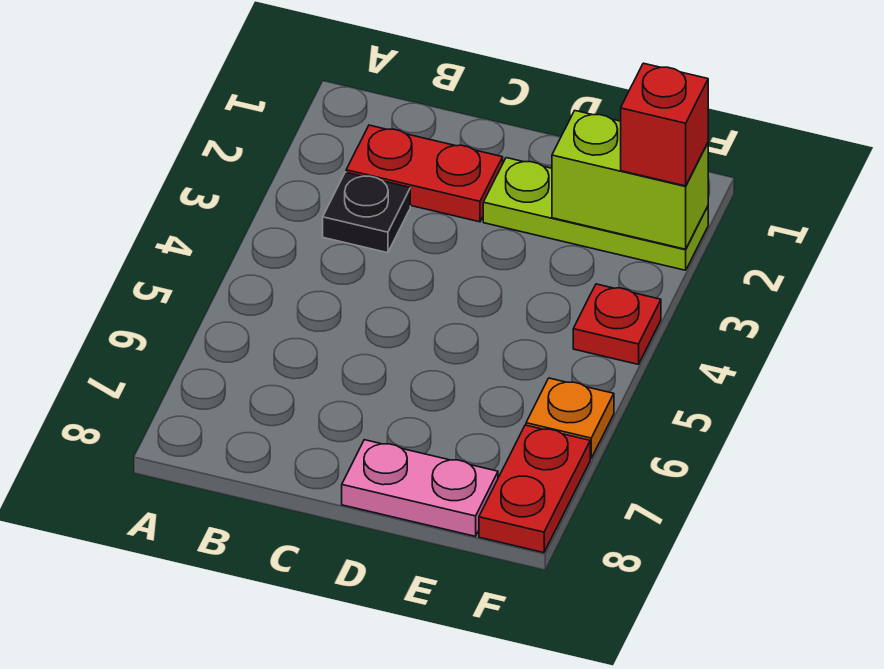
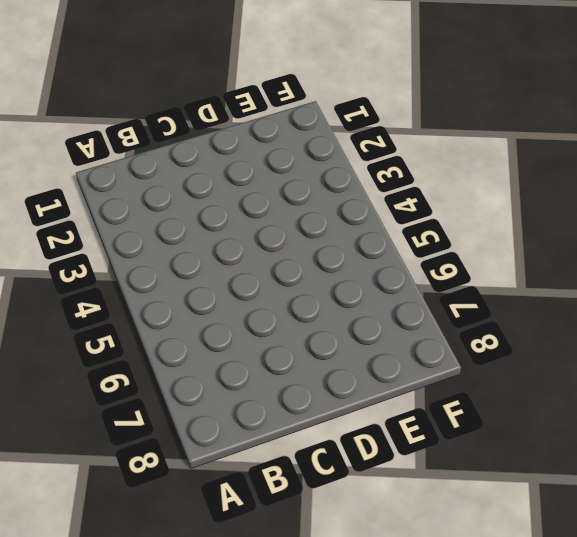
none -> red plate B2:C2 level 1
none -> black plate B3 level 1

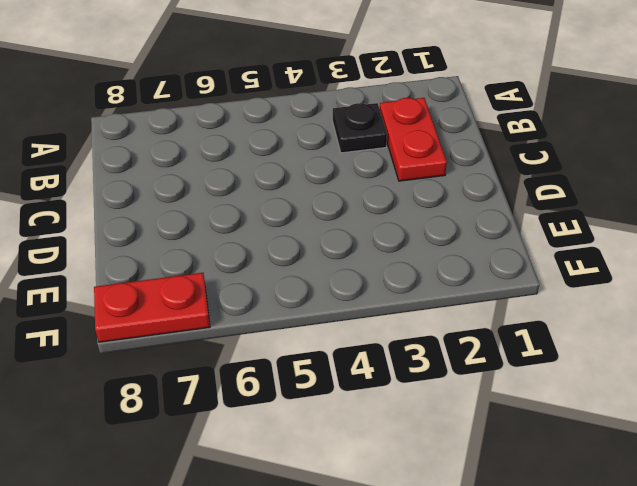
none -> lime plate D2:F2 level 1
none -> pink plate D8:E8 level 1

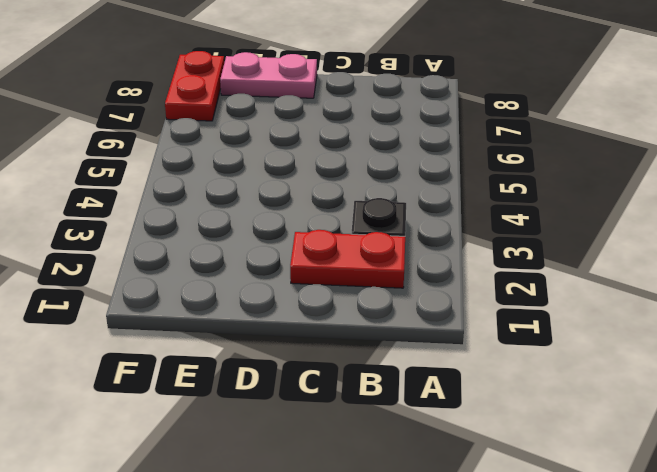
none -> lime plate D2:F2 level 1
none -> red plate F4 level 1

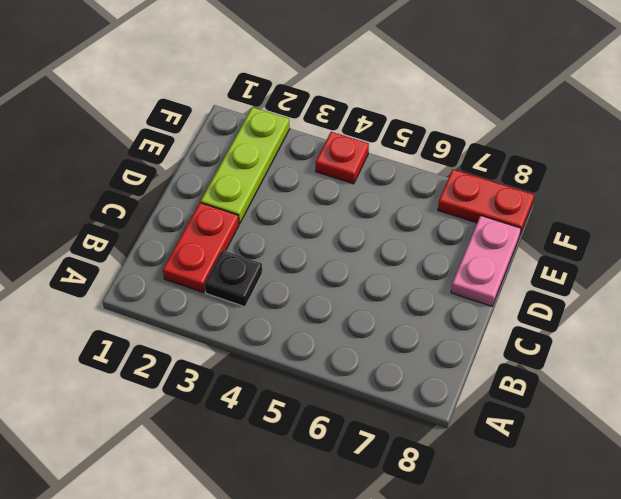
none -> orange plate F6 level 1
none -> lime brick E2:F2 level 2

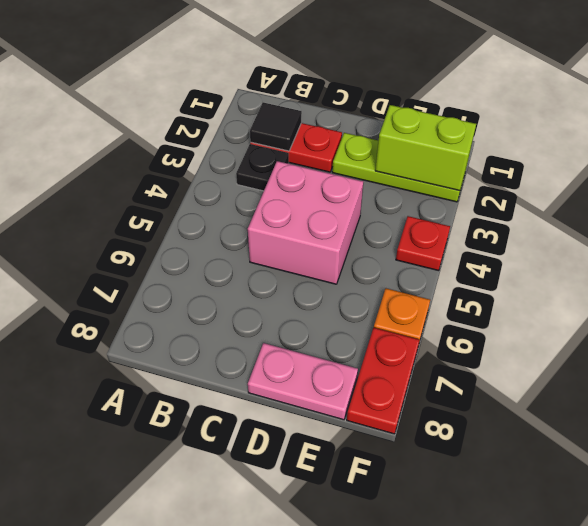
black tile B2 level 2 -> none
pink brick C4:D5 level 1 -> none
none -> red brick F2 level 3

